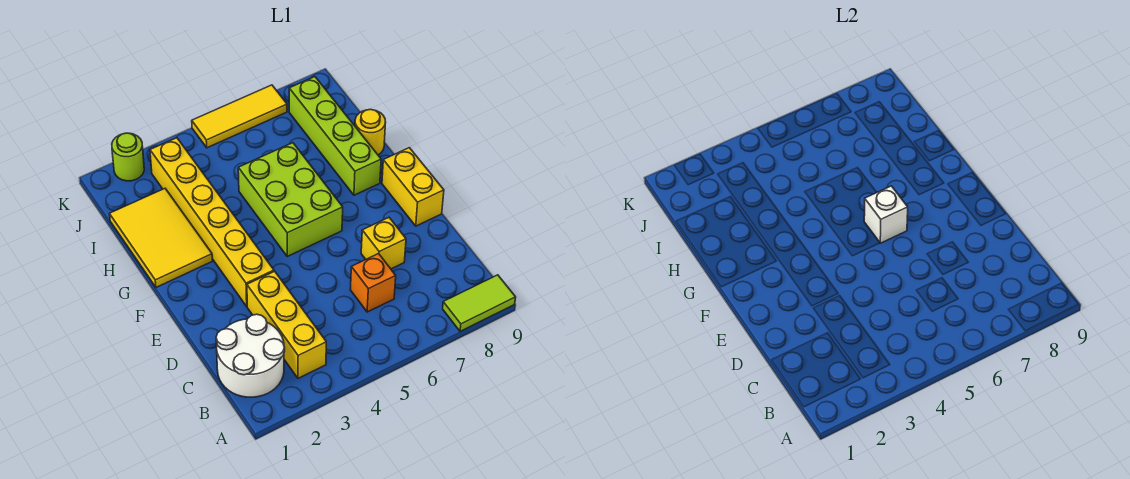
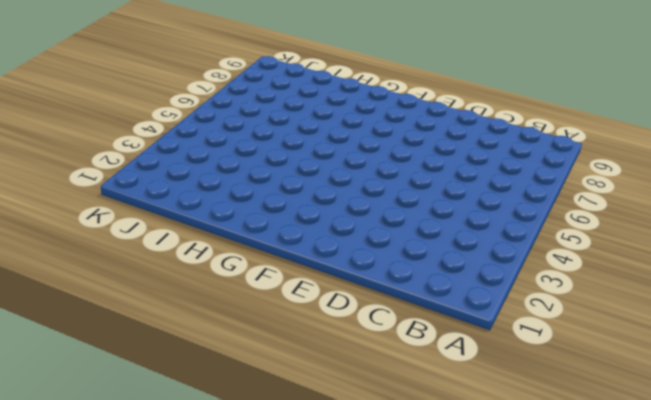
none -> lime tile A8:A9 level 1
none -> white round brick B1:C2 level 1
none -> yellow brick B3:D3 level 1

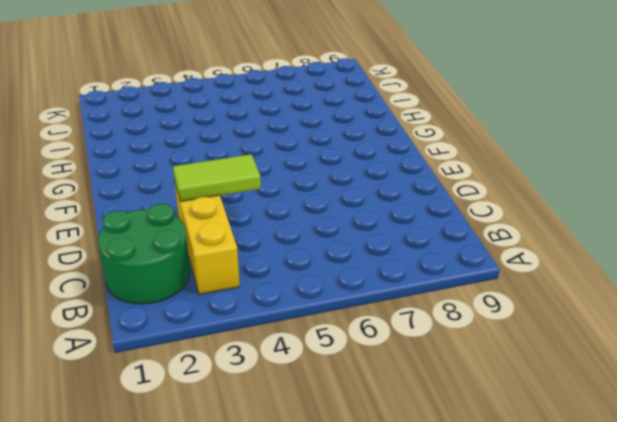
green round brick B1:C2 level 1 -> white round brick B1:C2 level 1
lime tile D3:D4 level 2 -> lime tile A8:A9 level 1
none -> orange brick C6 level 1
none -> yellow brick D7 level 1
none -> yellow brick E3:J3 level 1

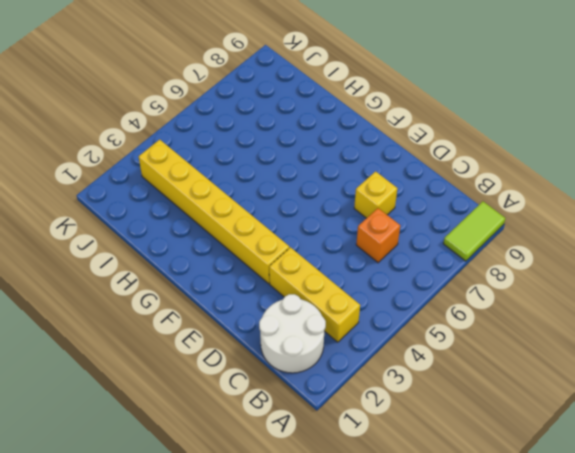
none -> yellow brick E9:F9 level 1
none -> lime brick F5:H6 level 1
none -> yellow tile G1:I2 level 1

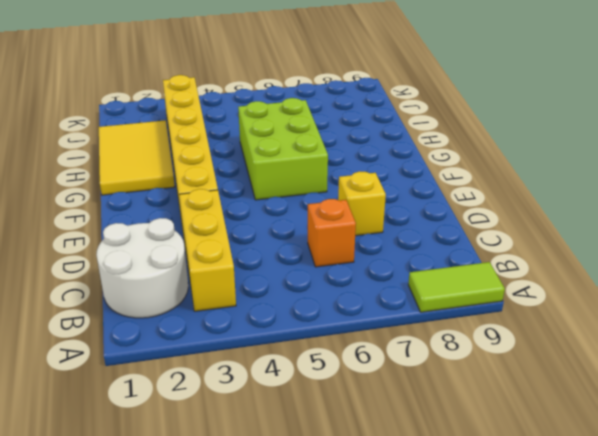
none -> yellow brick E9:F9 level 1
none -> lime brick G8:J8 level 1
none -> yellow round brick H9 level 1

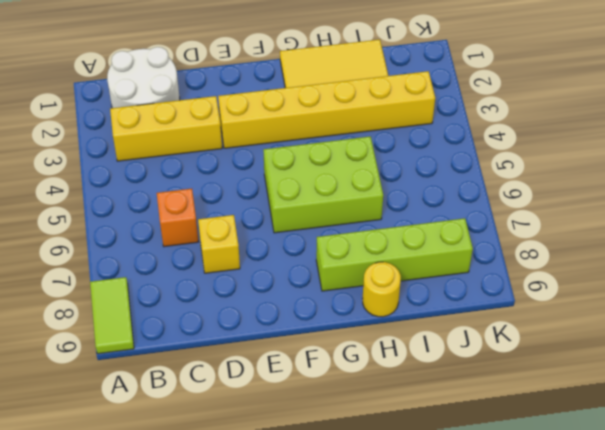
none -> yellow brick E9:F9 level 1
none -> lime round brick K2 level 1
none -> yellow tile K5:K7 level 1

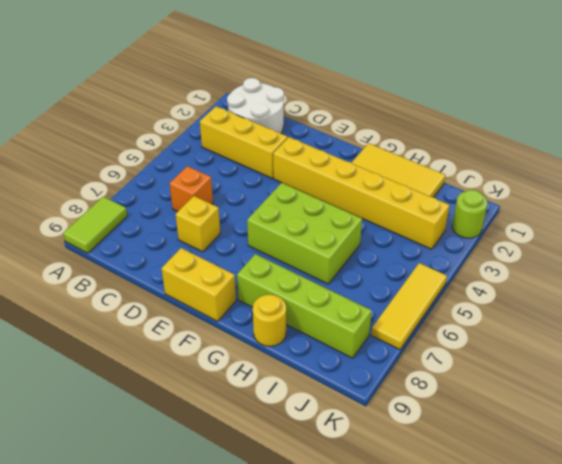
none -> white brick F6 level 2

